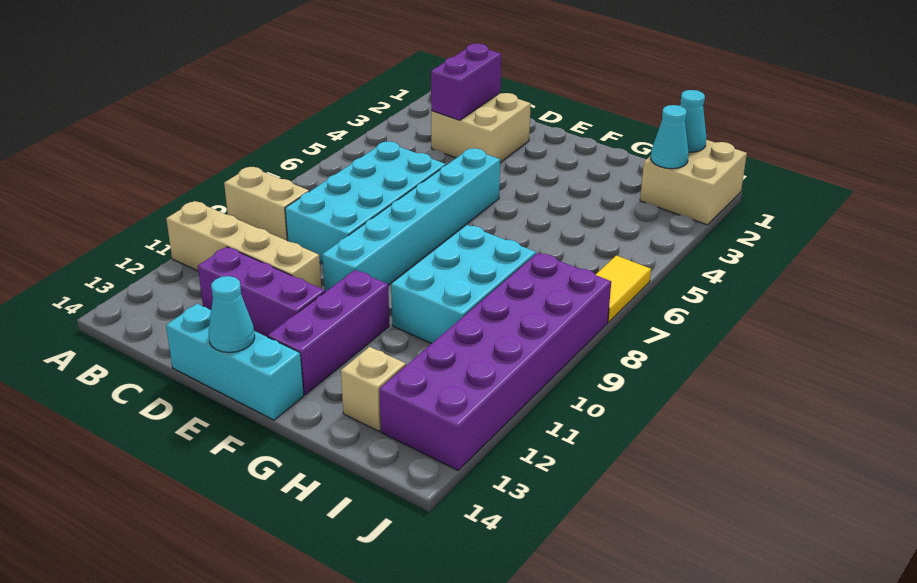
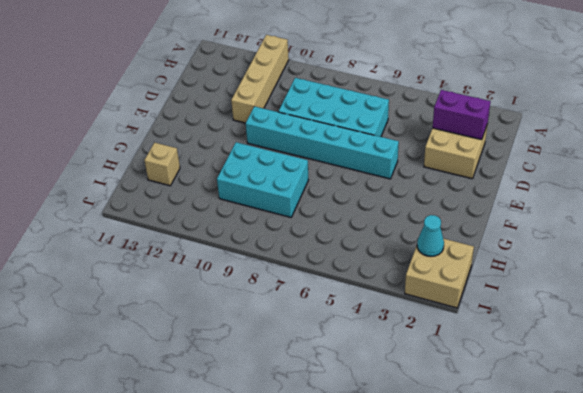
none -> tan brick A9:B9 level 1
none -> purple brick C12:E12 level 1
none -> cyan brick D14:F14 level 1

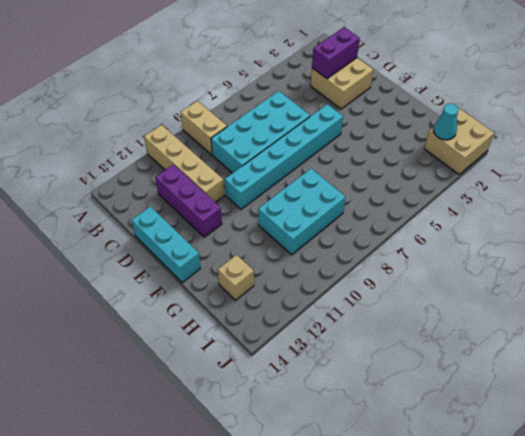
none -> purple brick F11:F13 level 1
none -> purple brick I8:J13 level 1
none -> yellow tile J6:J7 level 1

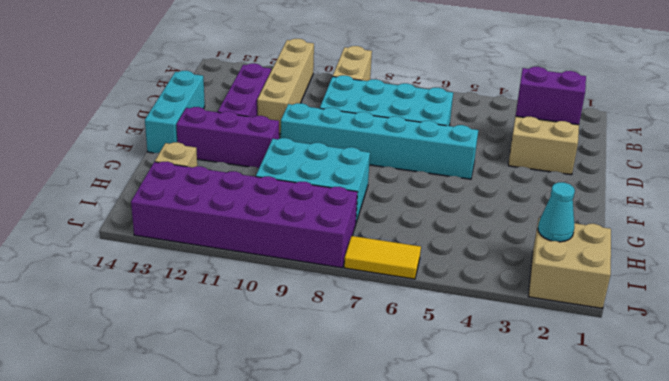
none -> cyan cone E14 level 2
none -> cyan cone I1 level 2

